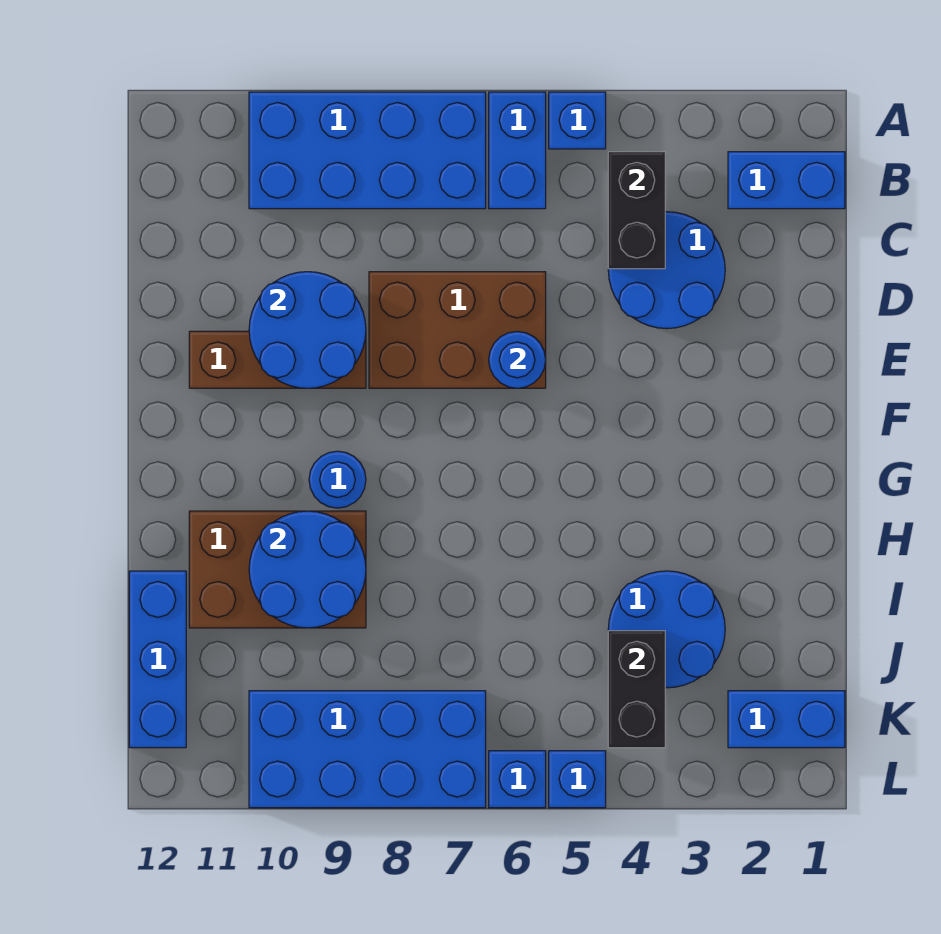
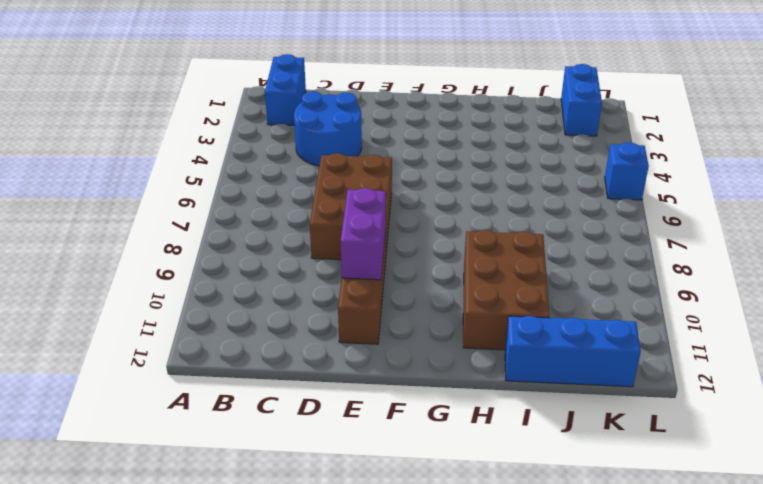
purple brick E9:E10 level 2 -> blue round brick D9:E10 level 2
none -> blue brick A5 level 1
none -> blue brick A6:B6 level 1
none -> blue brick A7:B10 level 1

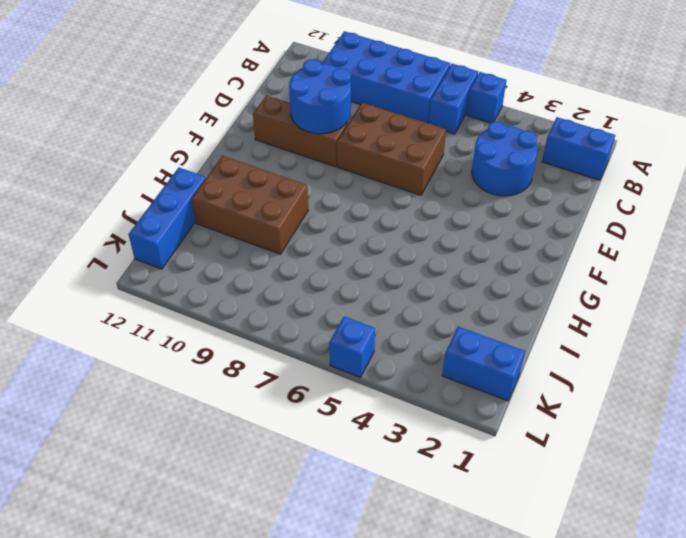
none -> blue round brick G9 level 1
none -> blue round brick I3:J4 level 1
none -> blue brick K7:L10 level 1

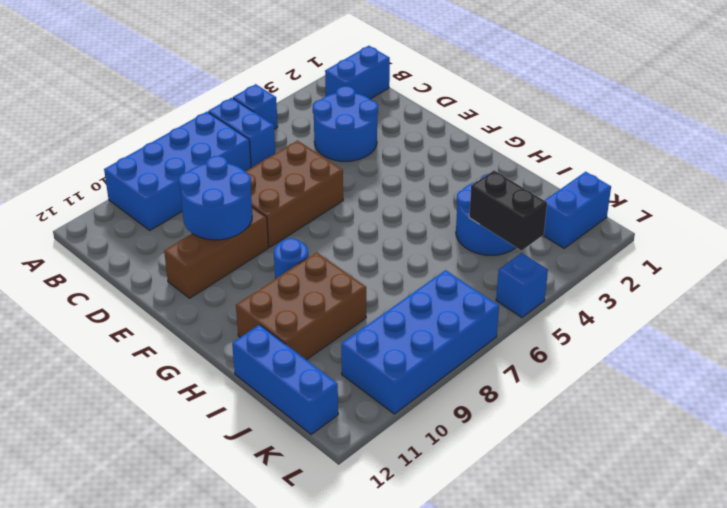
none -> blue brick L6 level 1
none -> black brick B4:C4 level 2
none -> blue round brick E6 level 2

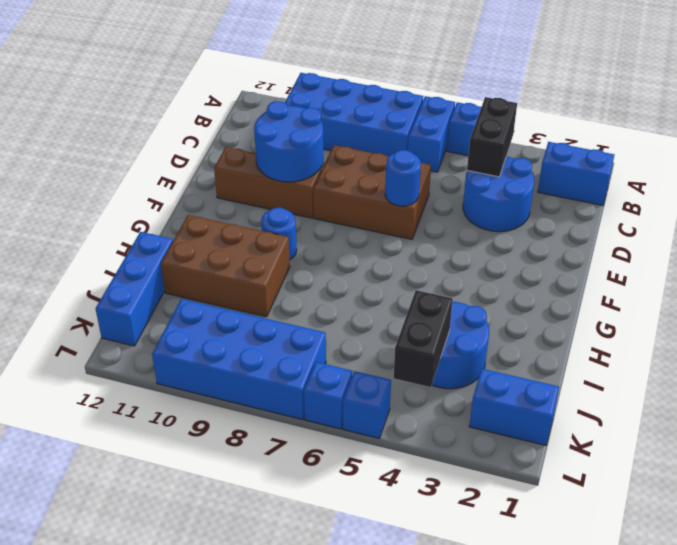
none -> blue round brick H9:I10 level 2

